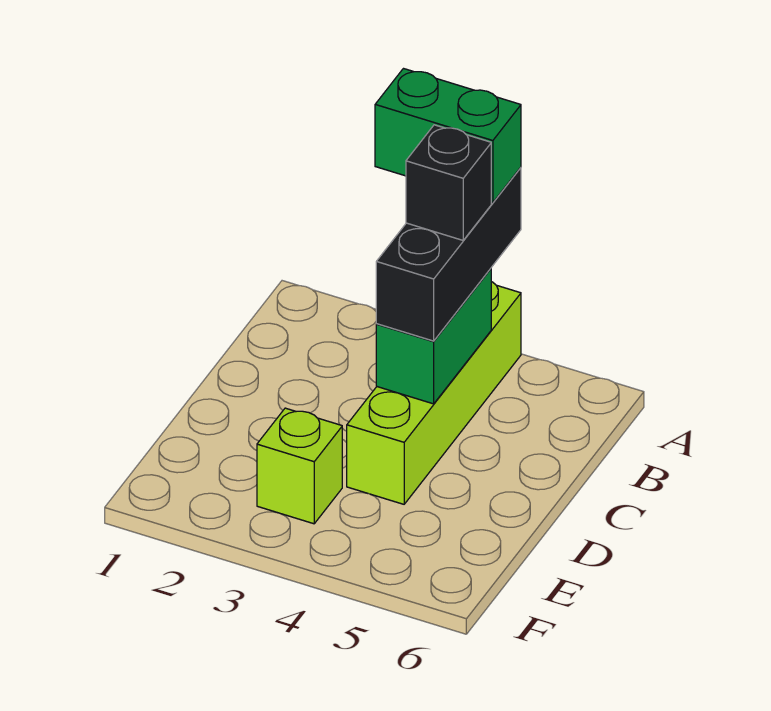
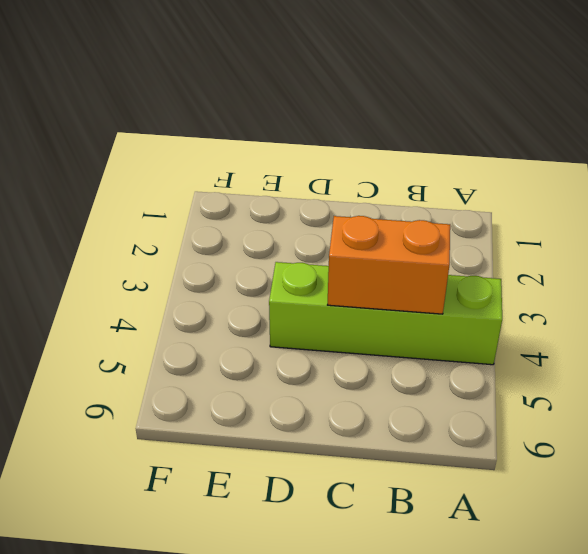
orange brick B4:C4 level 2 -> green brick B4:C4 level 2
none -> lime brick E3 level 1
none -> black brick A4:C4 level 3

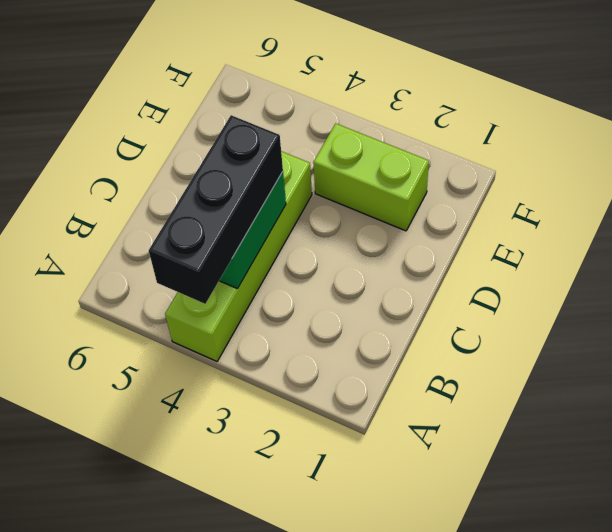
lime brick E2:E3 level 1 -> lime brick E3 level 1
none -> green brick A3:A4 level 4
none -> black brick B4 level 4

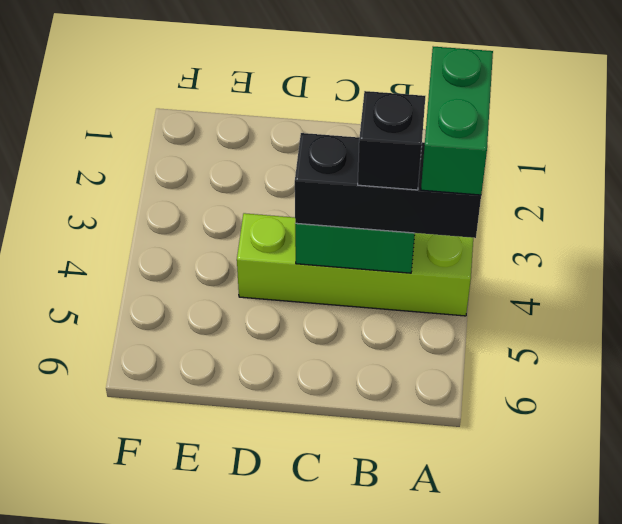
none -> lime brick E3 level 1

